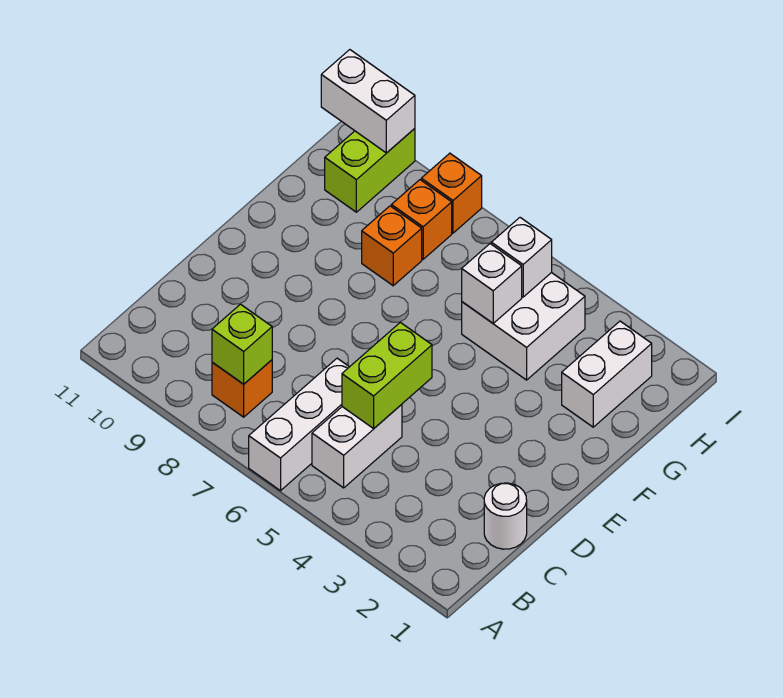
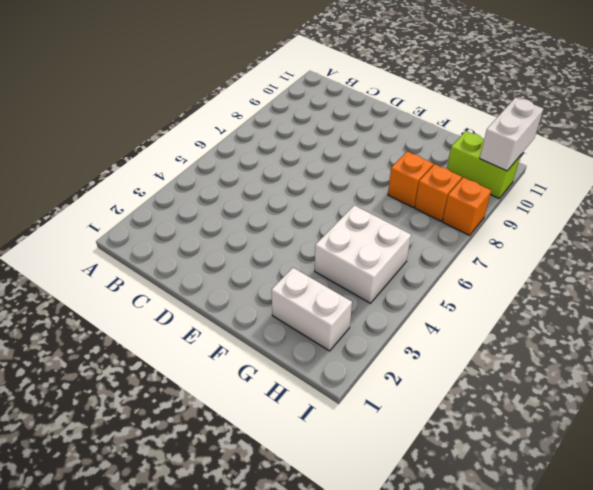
none -> white brick A6:C6 level 1
none -> white brick B5:C5 level 1
none -> orange brick B8 level 1

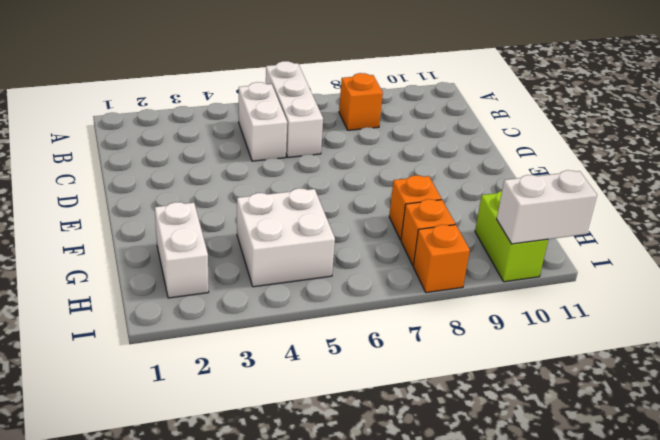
none -> white round brick C1 level 1
none -> lime brick B8 level 2
none -> lime brick C5:D5 level 2

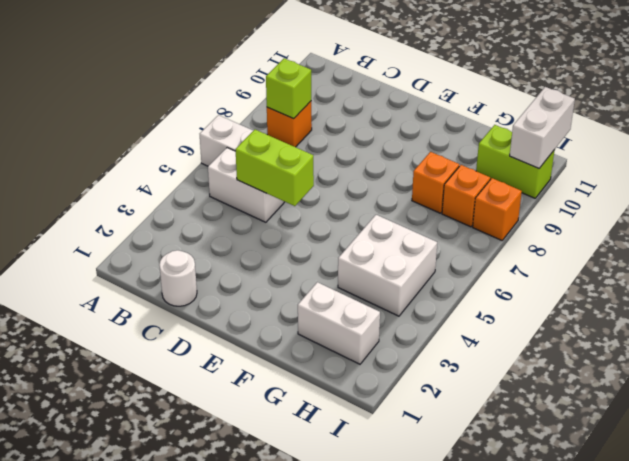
none -> white brick G5 level 2
none -> white brick H5 level 2

